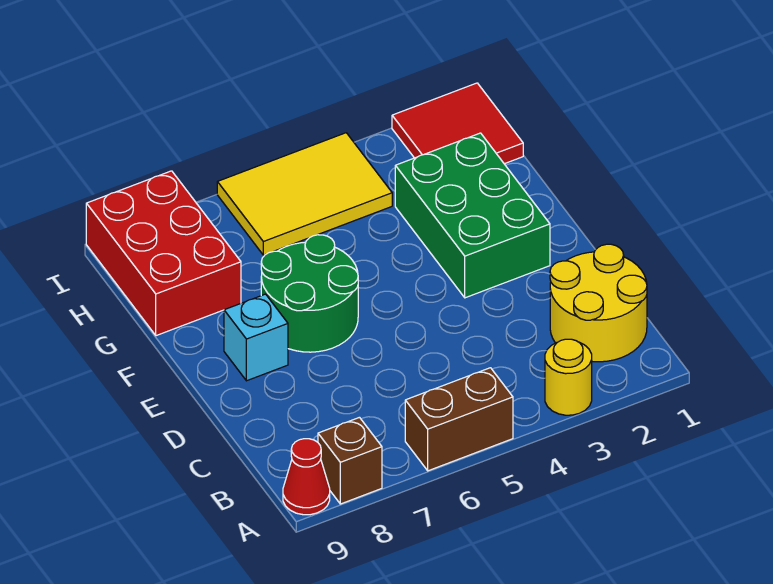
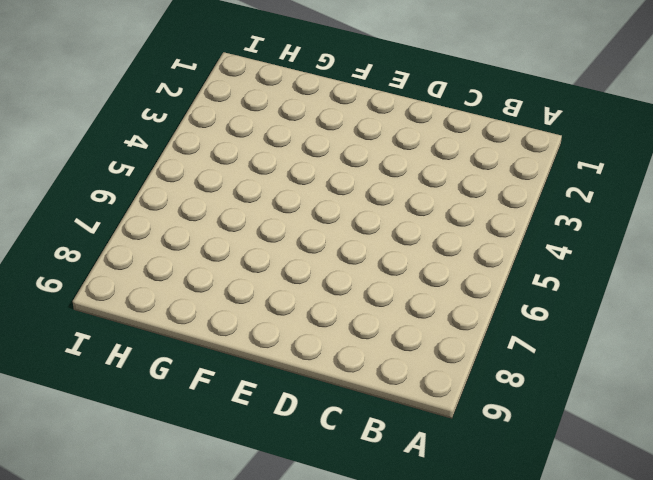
none -> yellow round brick A3 level 1
none -> brown brick A5:A6 level 1

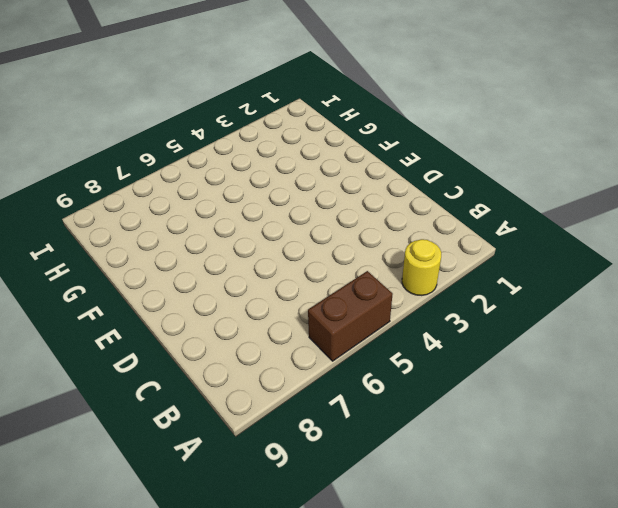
none -> brown brick A8 level 1
none -> red cone A9 level 1

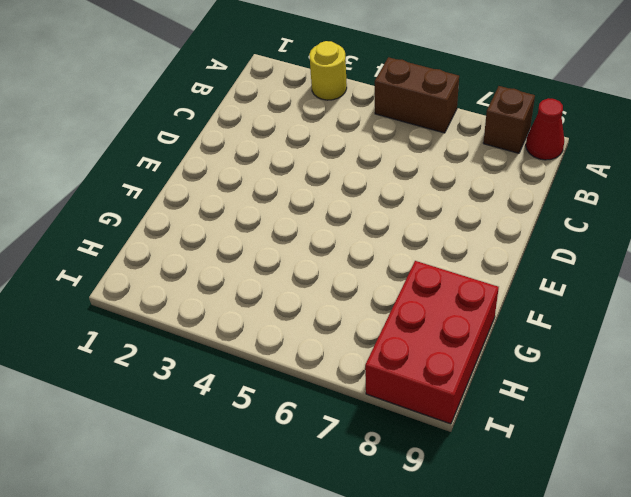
none -> yellow round brick B1:C2 level 1
none -> green brick E2:G3 level 1

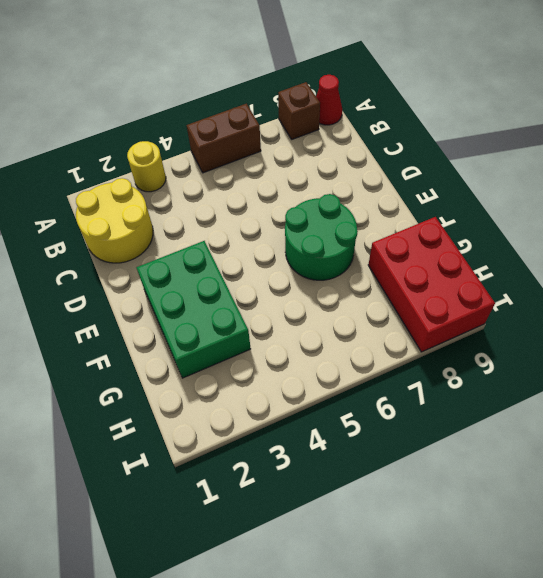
none -> cyan brick E8 level 1
none -> red tile H1:I2 level 1

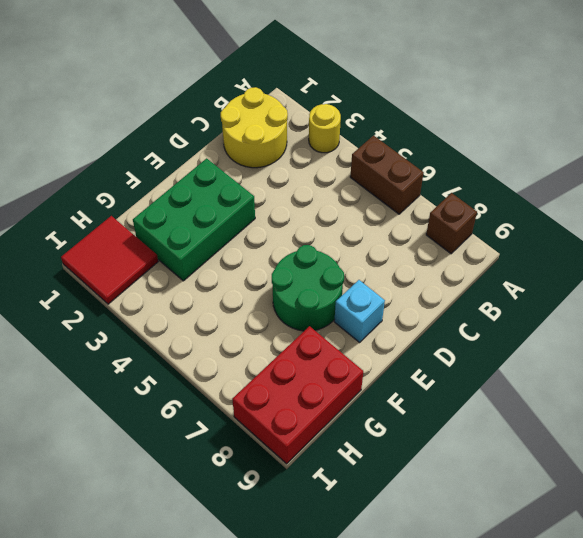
none -> red cone A9 level 1
none -> yellow tile H4:I6 level 1

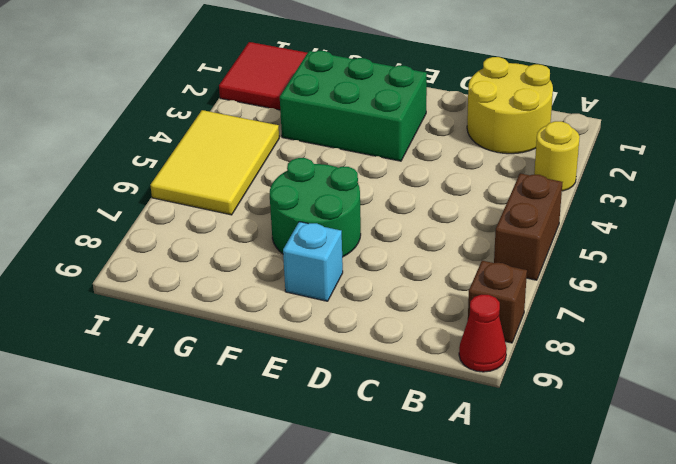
none -> red brick G8:I9 level 1

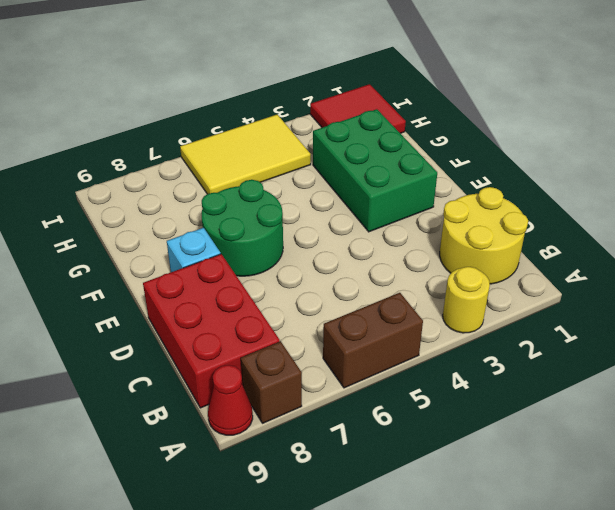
red brick B8:D9 level 1 -> red brick G8:I9 level 1

